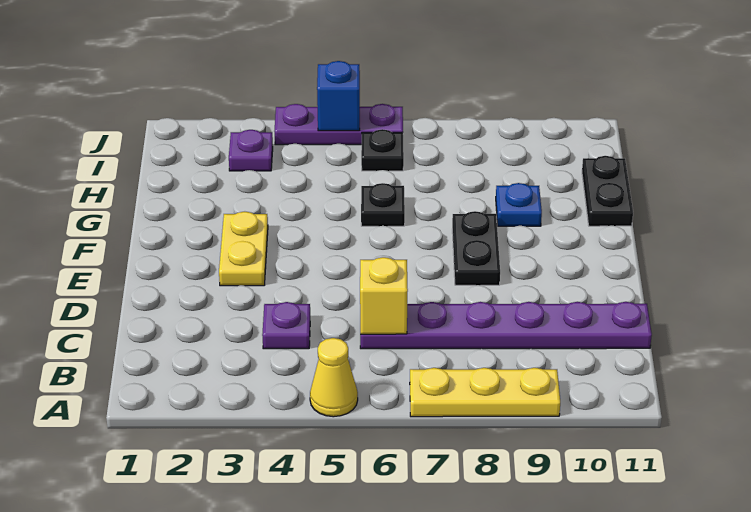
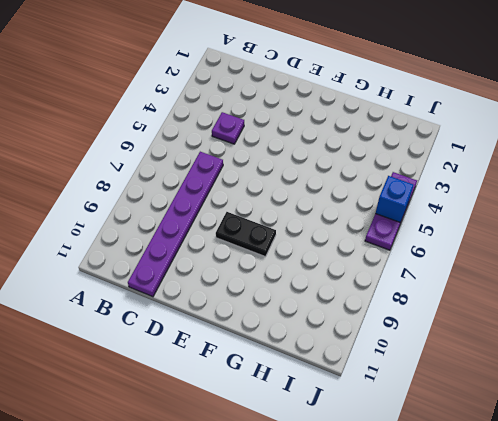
none -> yellow cone A5 level 1
none -> yellow plate A7:A9 level 1
none -> yellow plate E3:F3 level 1

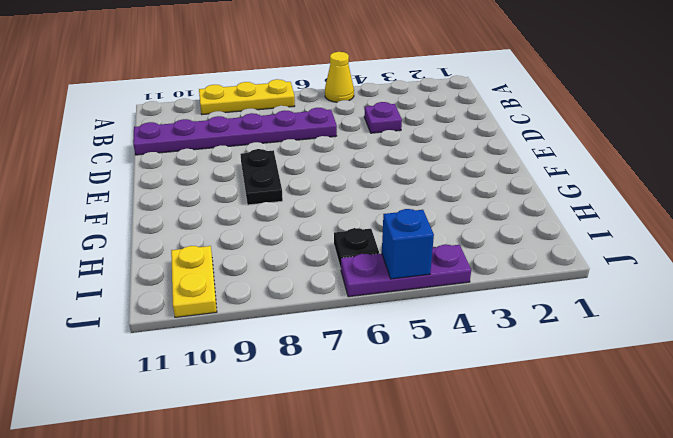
yellow plate I10:J10 level 1 -> yellow plate E3:F3 level 1
none -> black plate G6 level 1
none -> blue plate G9 level 1
none -> black plate G11:H11 level 1

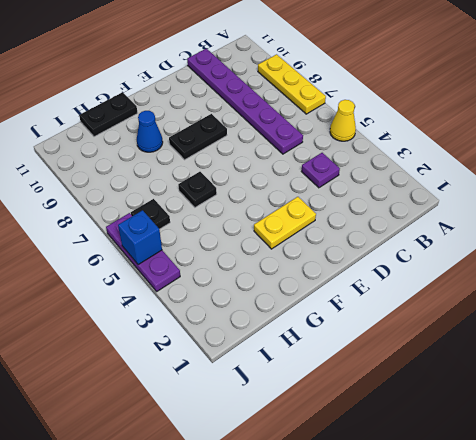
blue cone G9 level 1 -> blue plate G9 level 1
none -> purple plate I3 level 1
none -> yellow brick C6 level 2

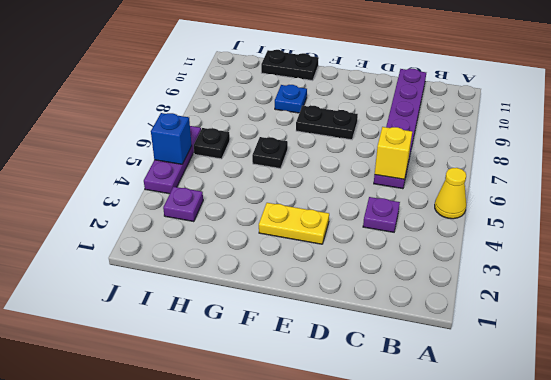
none -> yellow plate A7:A9 level 1

